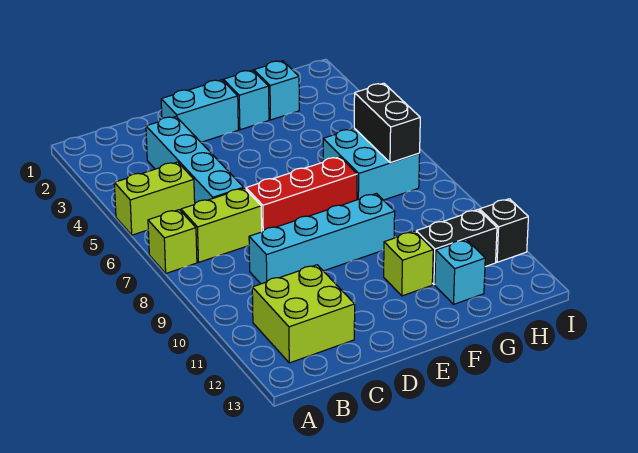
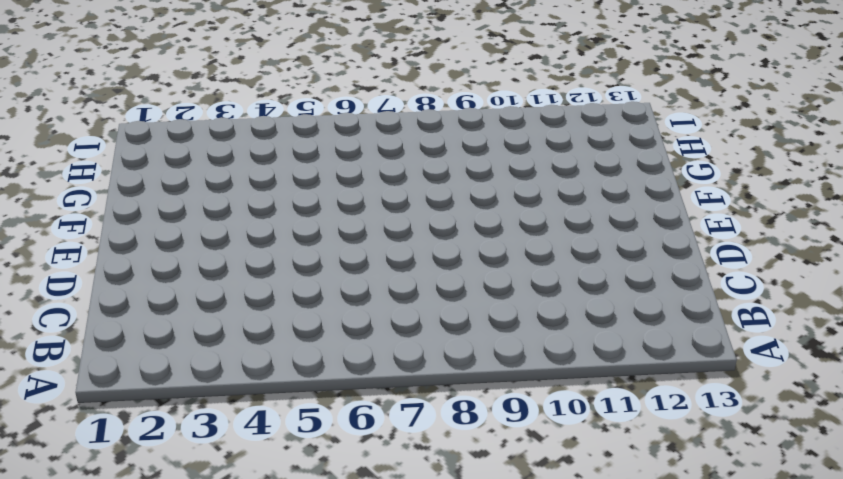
none -> lime brick A5:B5 level 1
none -> lime brick A7 level 1
none -> lime brick B7:C7 level 1

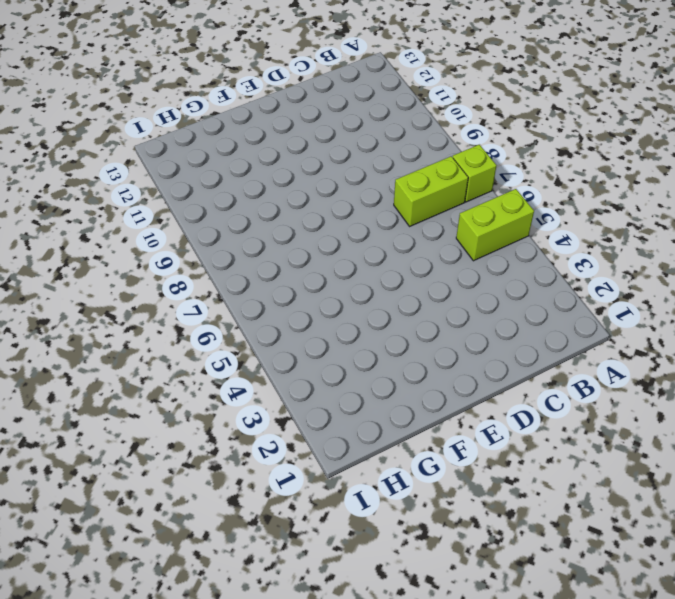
none -> lime brick B11:C12 level 1
none -> cyan brick C3:C6 level 1
none -> cyan brick C9:F9 level 1

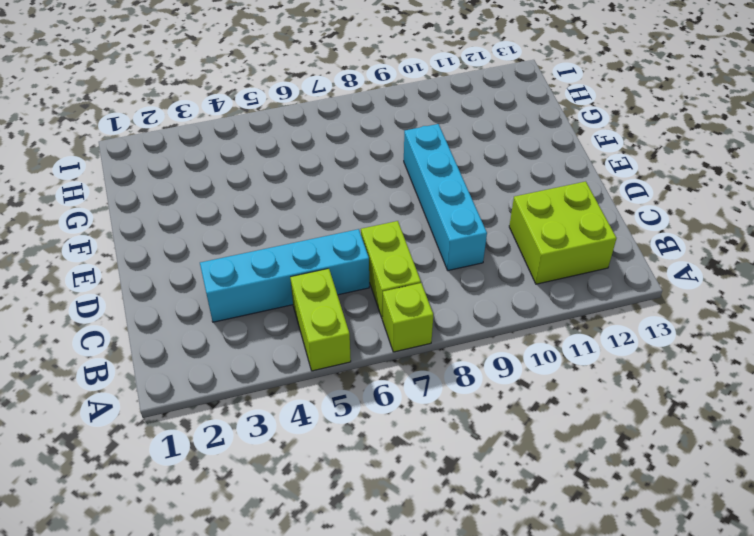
none -> cyan brick D2:E2 level 1
none -> red brick D7:F7 level 1
none -> cyan brick F2 level 1

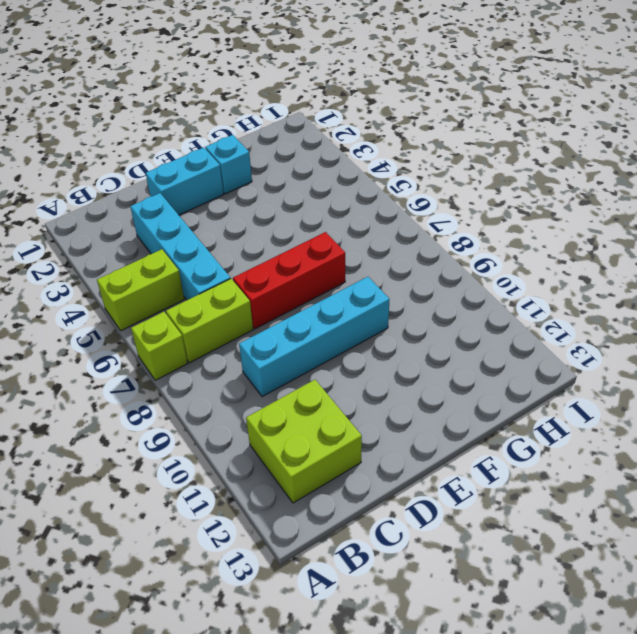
none -> lime brick F11 level 1
none -> cyan brick G2 level 1
none -> cyan brick G6:H7 level 1

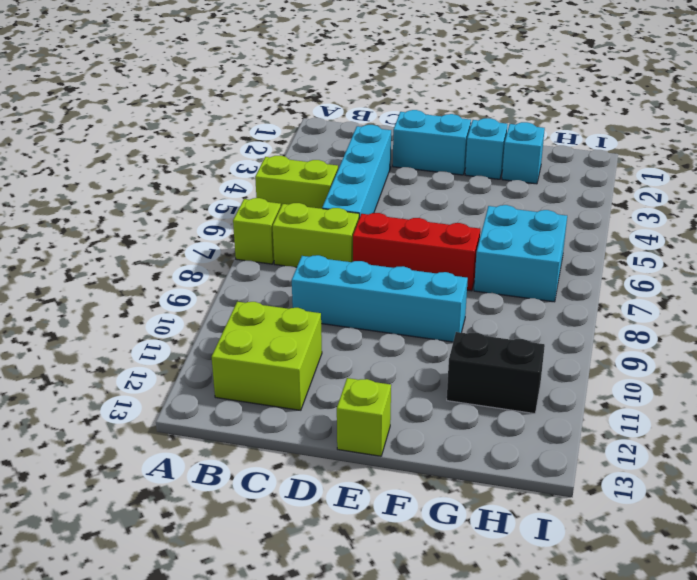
lime brick E13 level 1 -> lime brick F11 level 1
none -> cyan brick G12 level 1
none -> black brick I11 level 1
none -> black brick H6:H7 level 2

